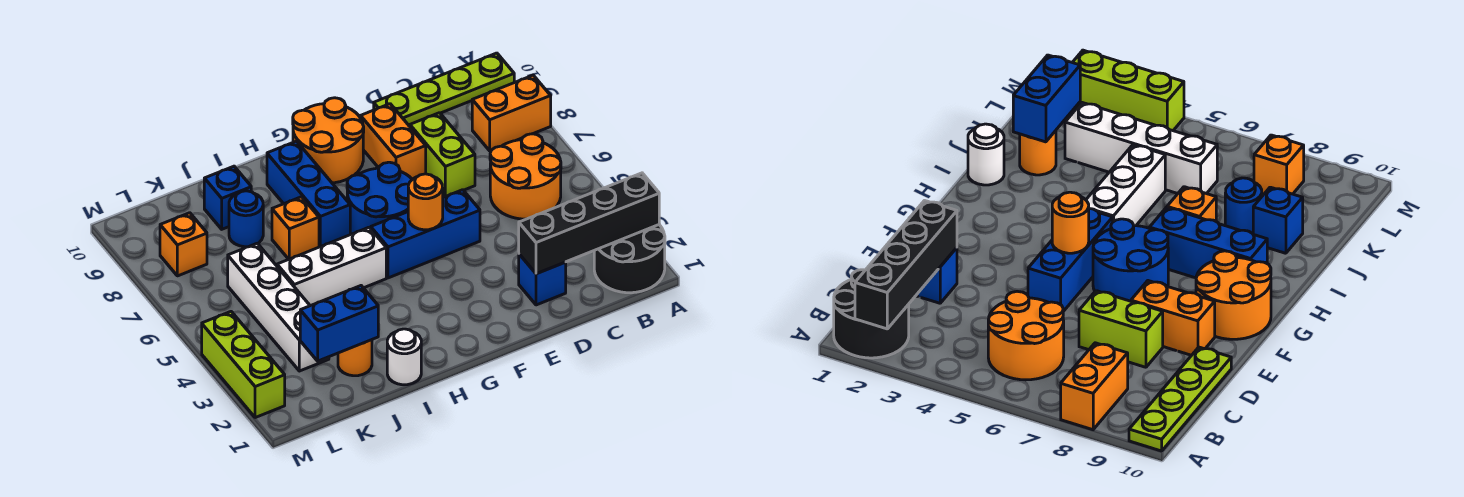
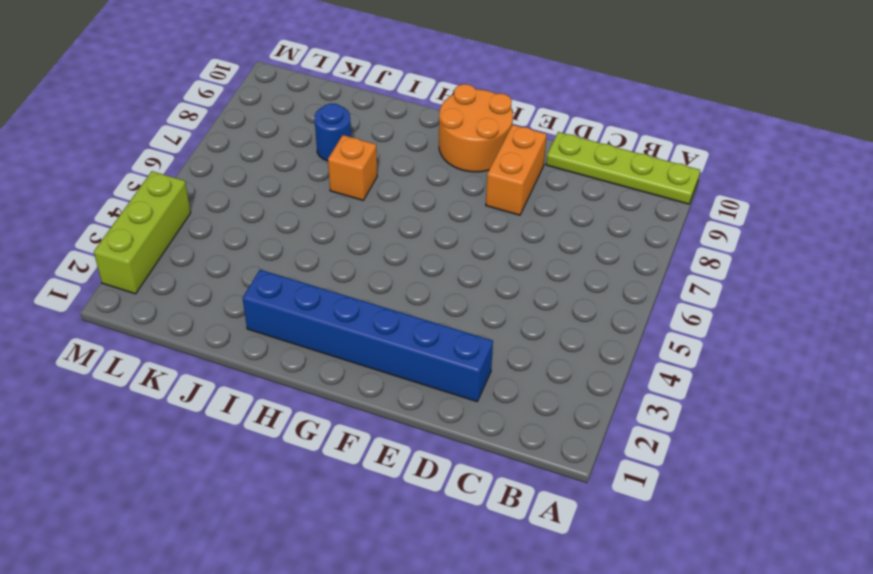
blue brick D2:I2 level 1 -> blue brick D2 level 1
none -> black round brick A1:B2 level 1
none -> orange brick A8:B8 level 1
none -> orange round brick B5:C6 level 1

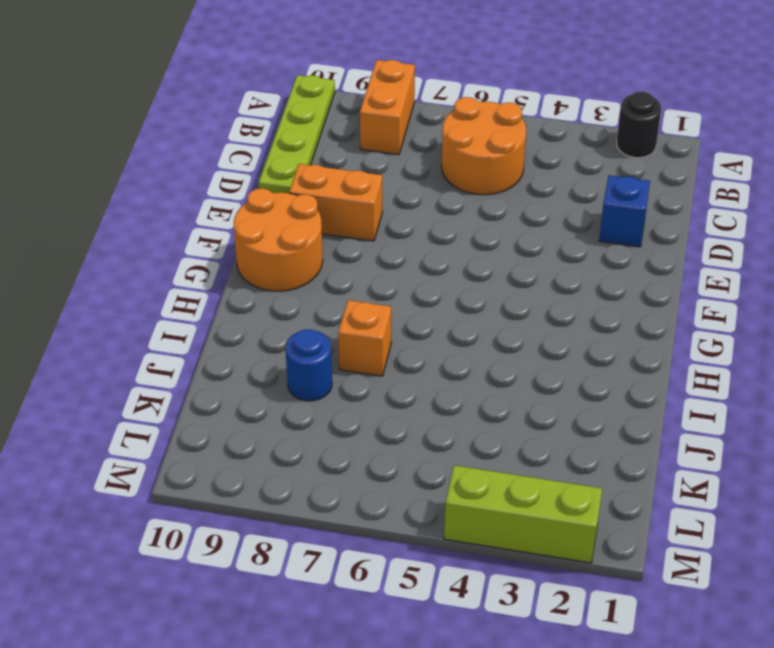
black round brick A2 level 1 -> black round brick A1:B2 level 1
none -> lime brick D7:D8 level 1
none -> blue brick E5:G5 level 1
none -> blue round brick F6:G7 level 1

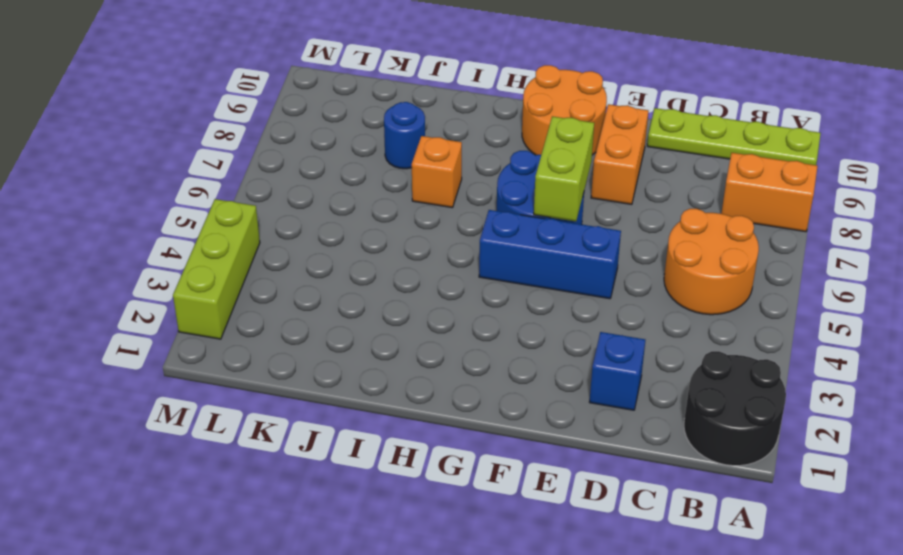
lime brick F6:F7 level 2 -> lime brick D7:D8 level 1
none -> white brick H5:J5 level 1
none -> blue brick H7:H9 level 1
none -> white round brick I1 level 1

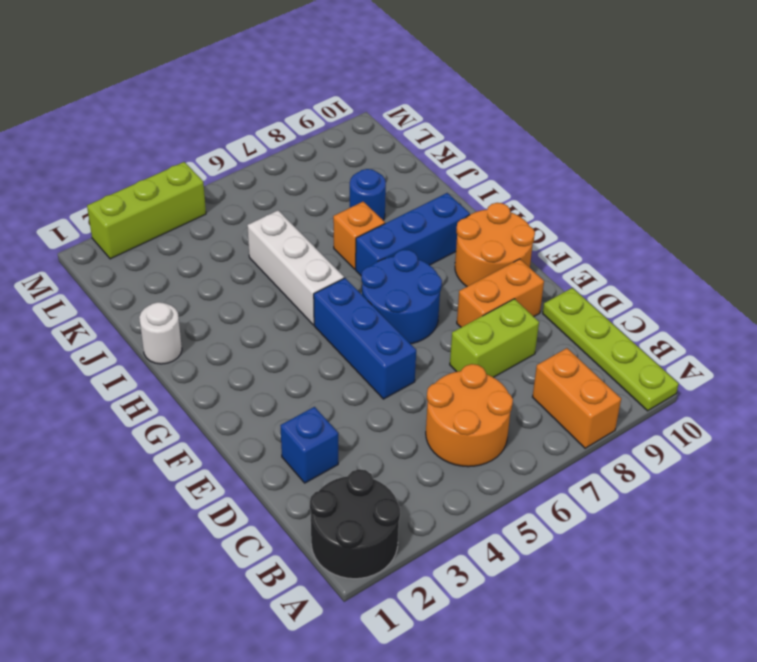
none -> orange round brick J2 level 1
none -> blue brick J9 level 1
none -> white brick K3:K6 level 1

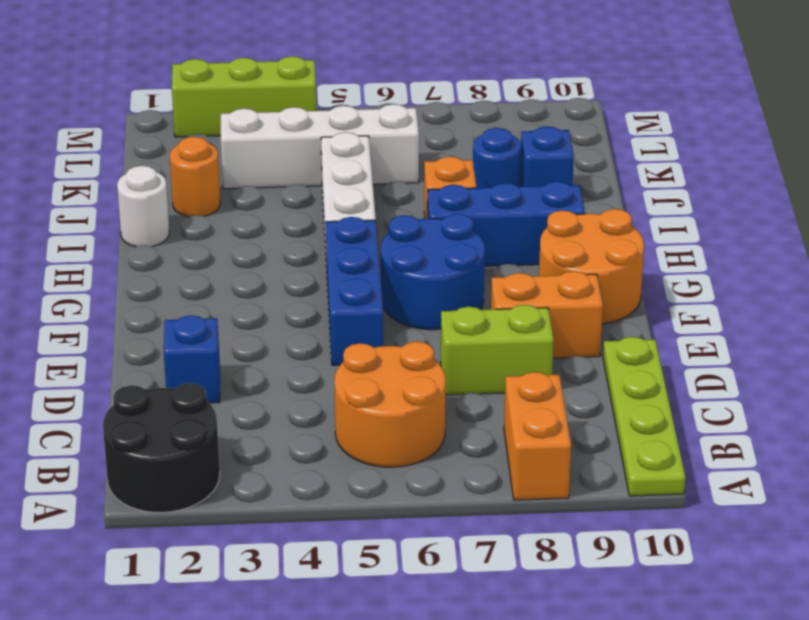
none -> orange brick L8 level 1
none -> black brick A2:D2 level 2
none -> orange round brick F5 level 2

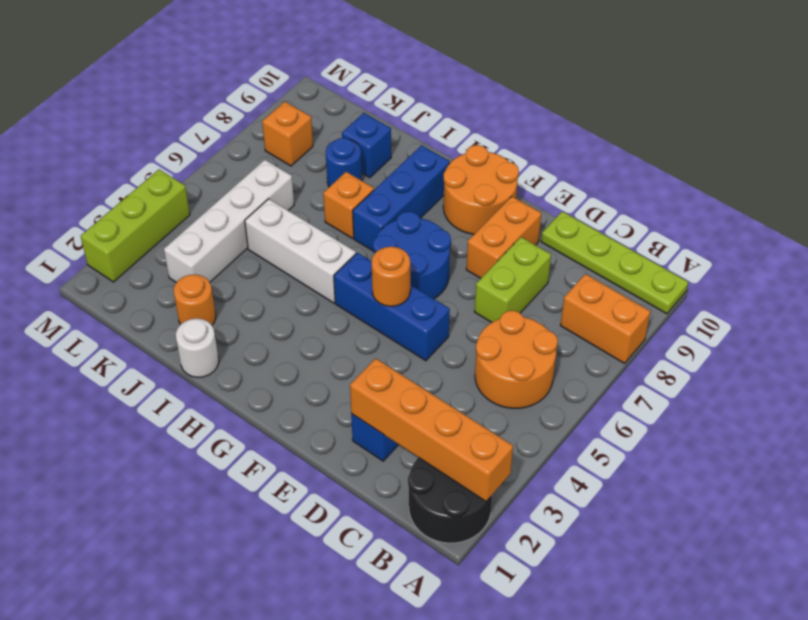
orange brick A2:D2 level 2 -> black brick A2:D2 level 2
none -> blue brick J2:K2 level 2

